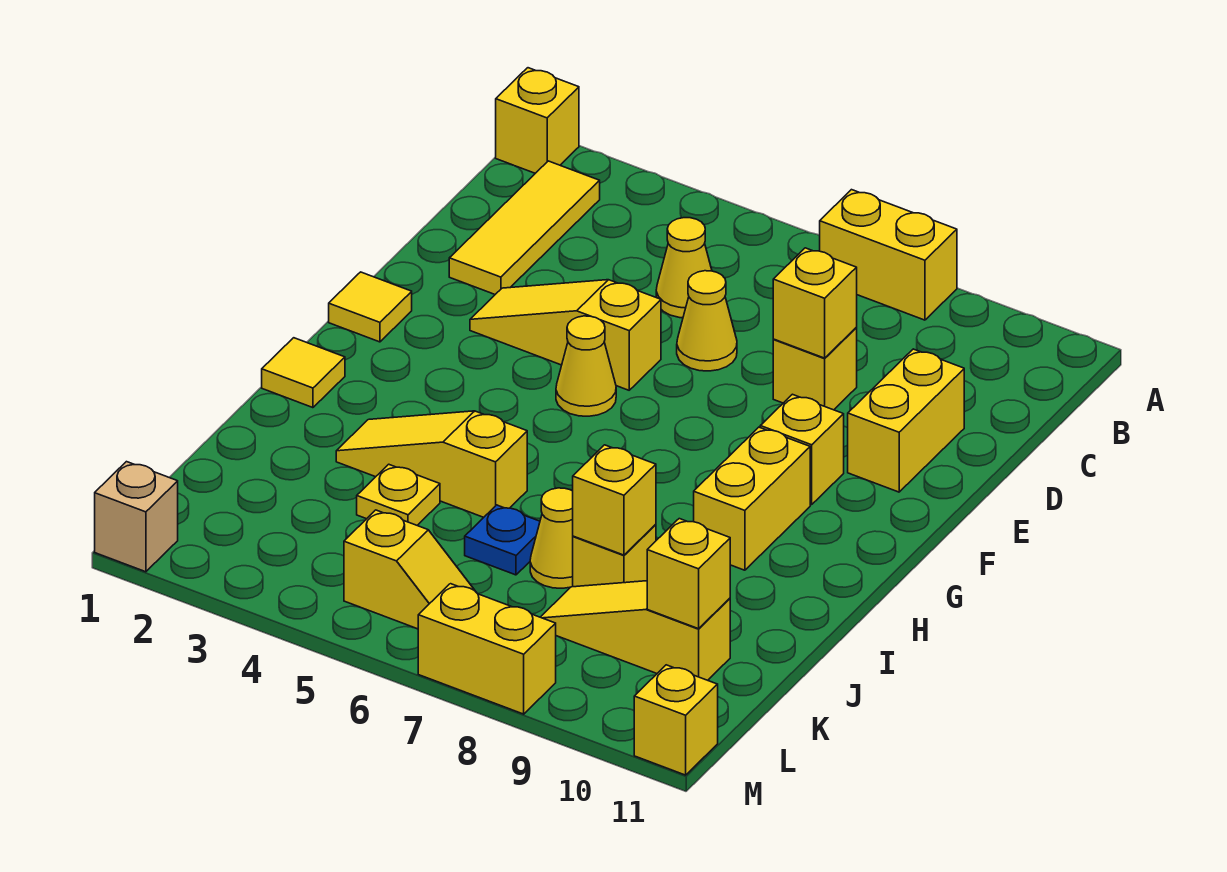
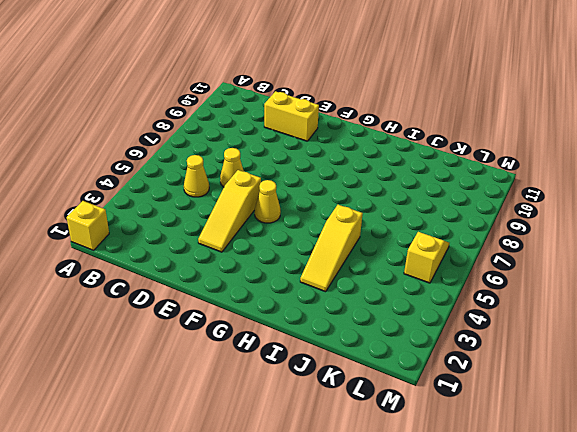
none -> yellow brick A7:A8 level 1
none -> yellow tile B2:D2 level 1
none -> yellow brick D8 level 1

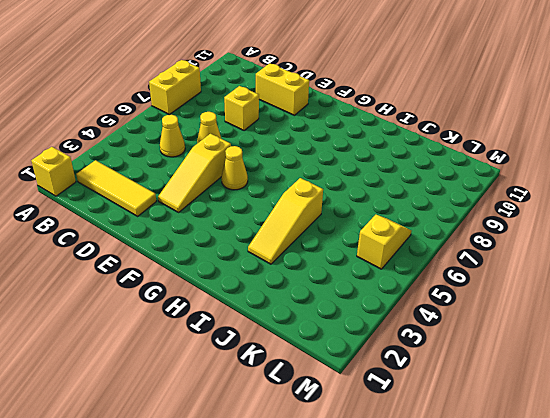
none -> yellow tile F1 level 1
none -> yellow brick F9 level 1
none -> yellow brick G9:H9 level 1

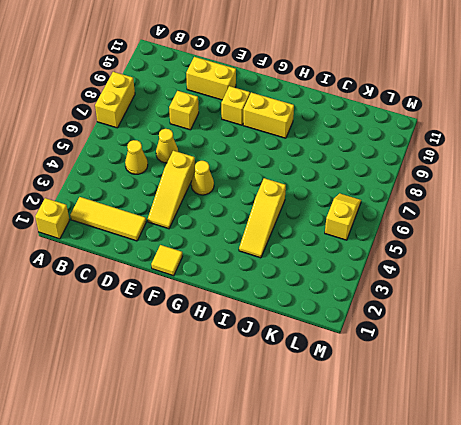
none -> yellow tile H1 level 1
none -> yellow plate J4 level 1
none -> blue plate J6 level 1

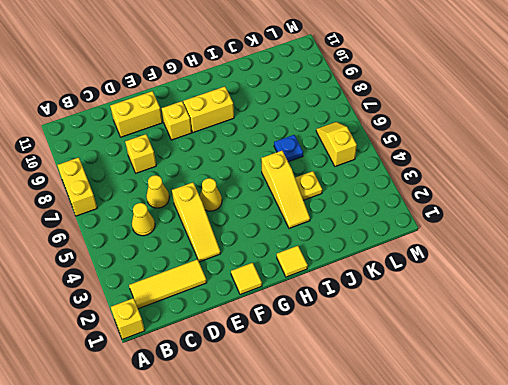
none -> yellow cone J7 level 1
none -> yellow brick J8 level 1
none -> yellow slope K8:K10 level 1 top 10

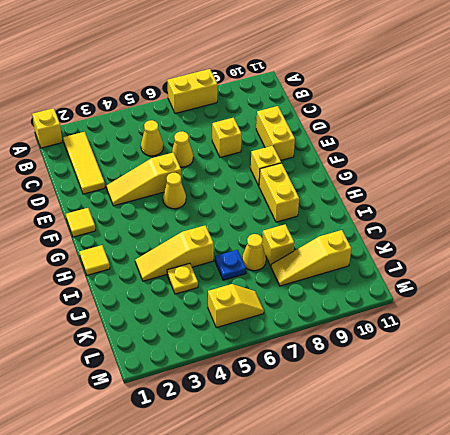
none -> tan brick M1 level 1
none -> yellow brick M7:M8 level 1
none -> yellow brick M11 level 1

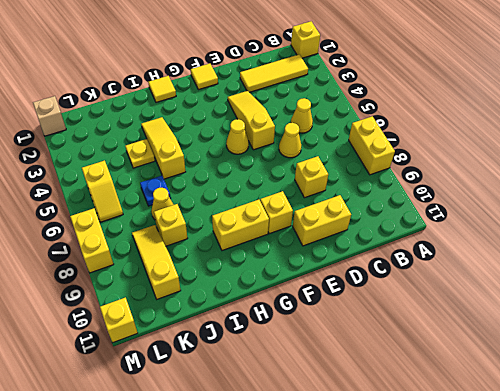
none -> yellow brick D8 level 2
none -> yellow brick J8 level 2
none -> yellow brick K10 level 2

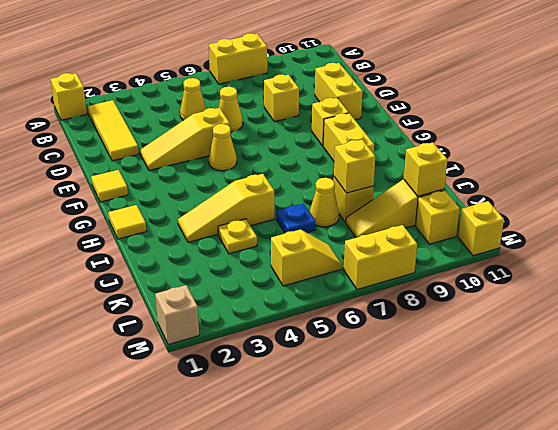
yellow brick L10 level 1 -> yellow brick D8 level 2

